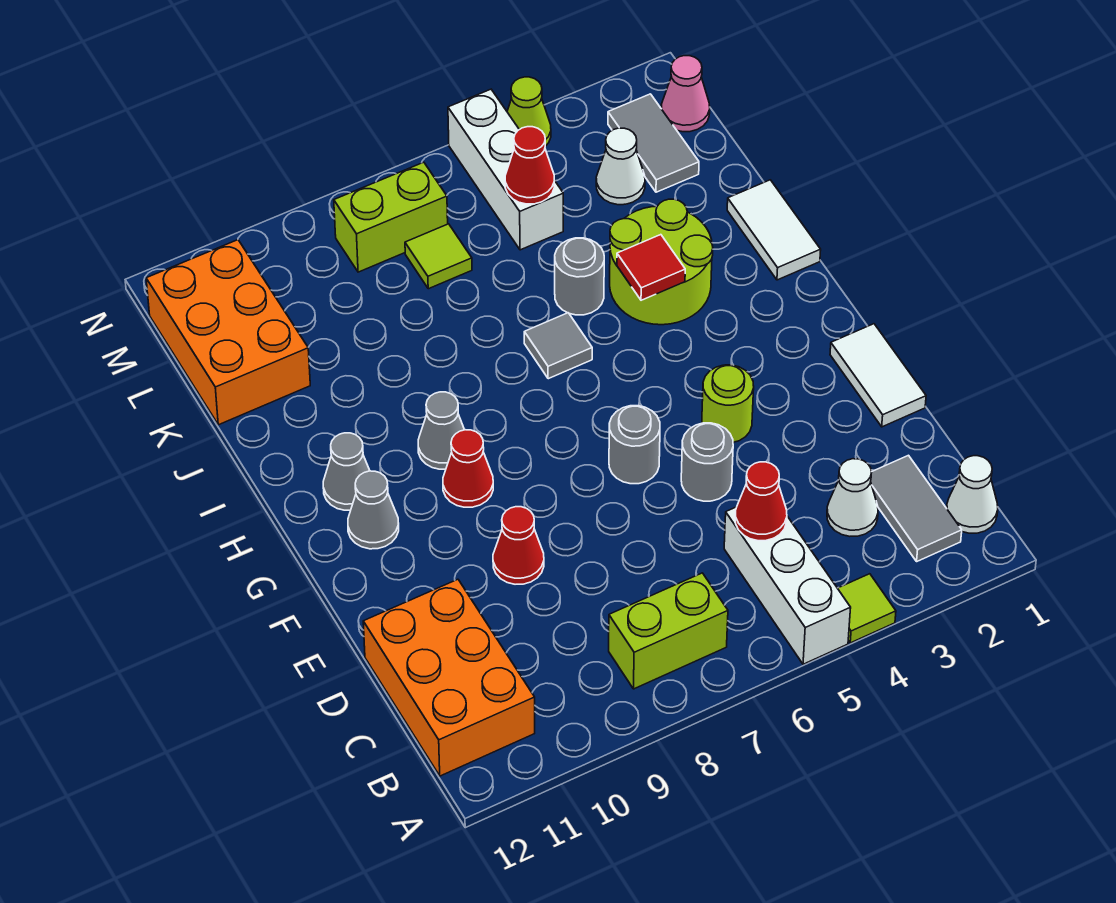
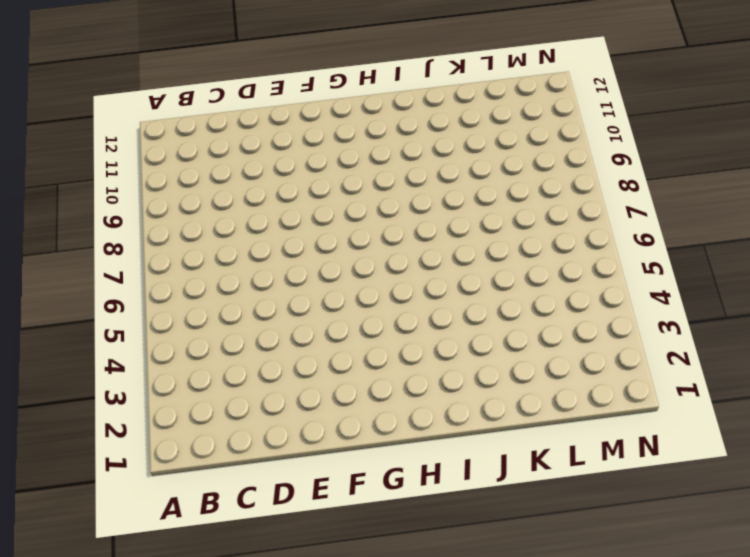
none -> lime tile A4 level 1
none -> white brick A5:C5 level 1
none -> white cone B1 level 1
none -> grey tile B2:C2 level 1

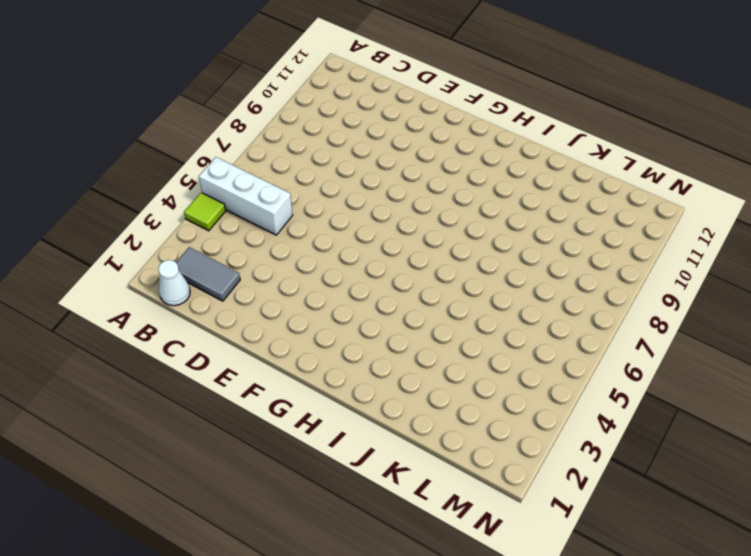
none -> lime brick B7:B8 level 1
none -> orange brick B11:D12 level 1
none -> white cone C3 level 1
none -> white tile E1:F1 level 1

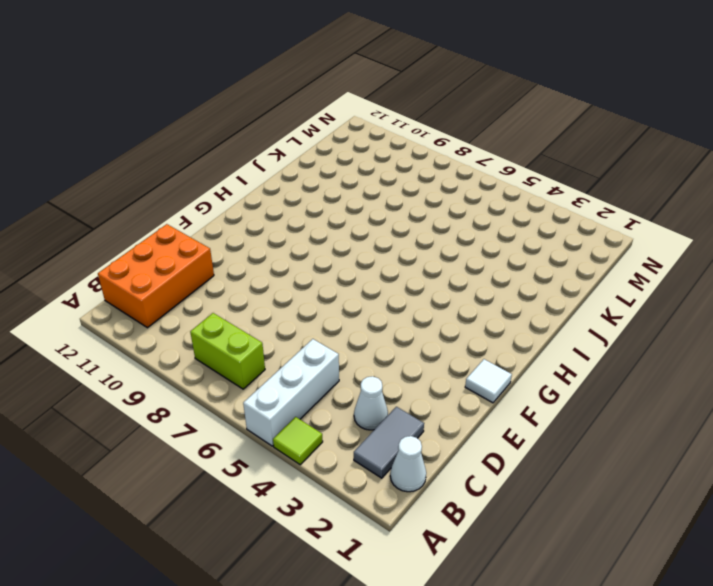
white tile F1 level 1 -> white tile E1:F1 level 1
none -> grey round brick E5 level 1
none -> red cone E9 level 1
none -> lime round brick F4 level 1
none -> grey round brick F6 level 1

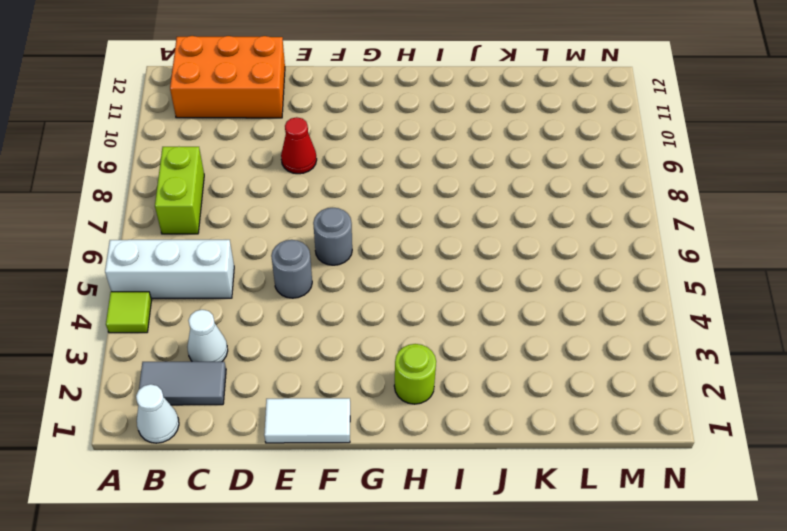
lime round brick H2 level 1 -> lime round brick F4 level 1
none -> red cone G9 level 1
none -> grey cone G11 level 1
none -> grey cone H9 level 1
none -> grey cone H11 level 1

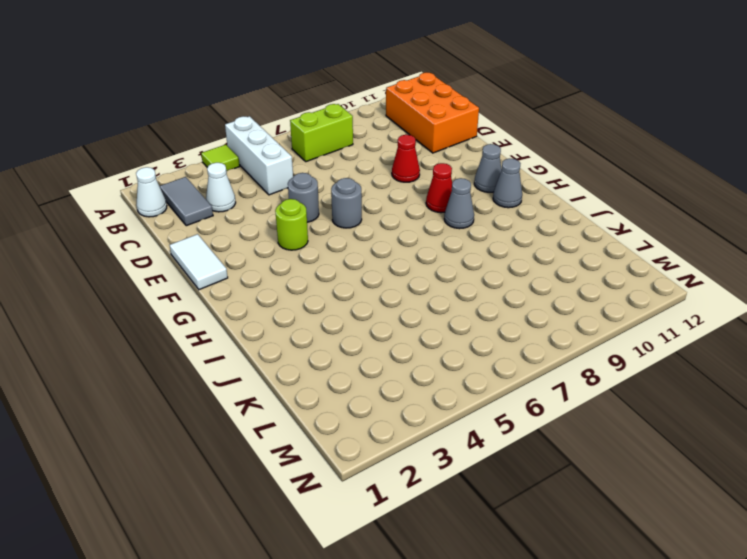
none -> white tile I1:J1 level 1
none -> lime round brick I3:J4 level 1
none -> grey tile I6 level 1
none -> grey round brick J5 level 1

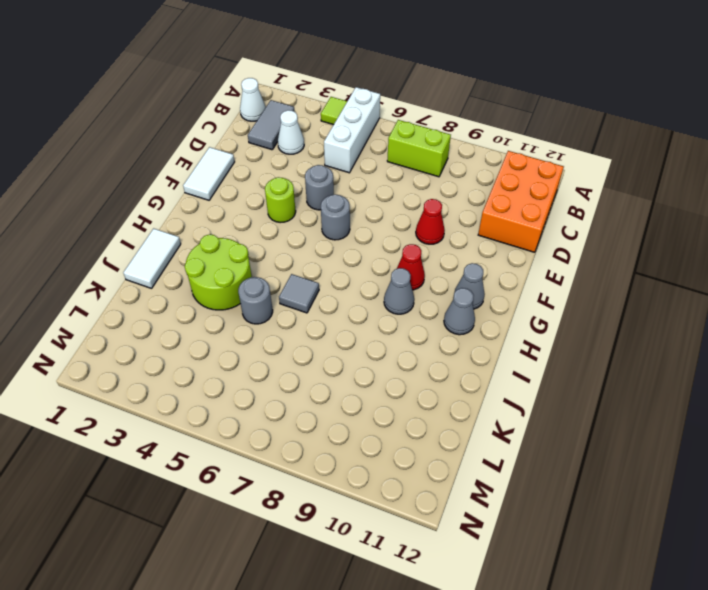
none -> orange brick K11:M12 level 1
none -> grey tile L2:M2 level 1
none -> white cone L3 level 1
none -> white brick L5:N5 level 1

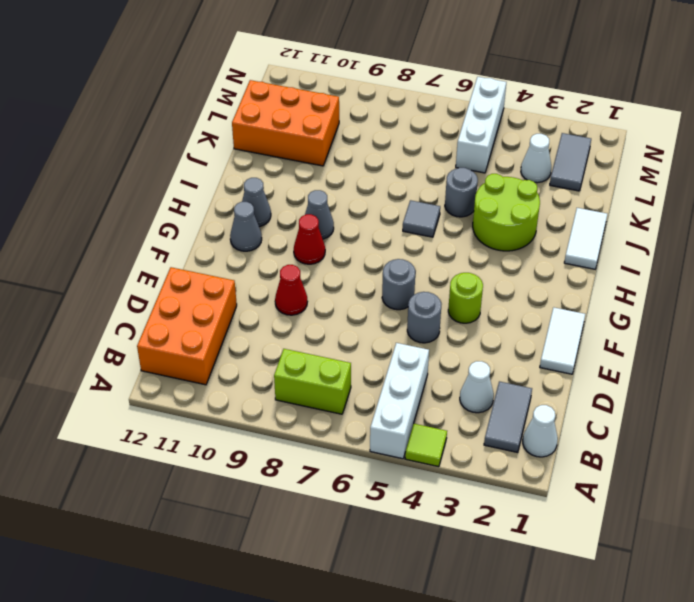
orange brick K10:L12 level 1 -> orange brick K11:M12 level 1
none -> lime tile L7 level 1
none -> pink cone M1 level 1
none -> lime brick M7:M8 level 1
none -> lime cone N4 level 1

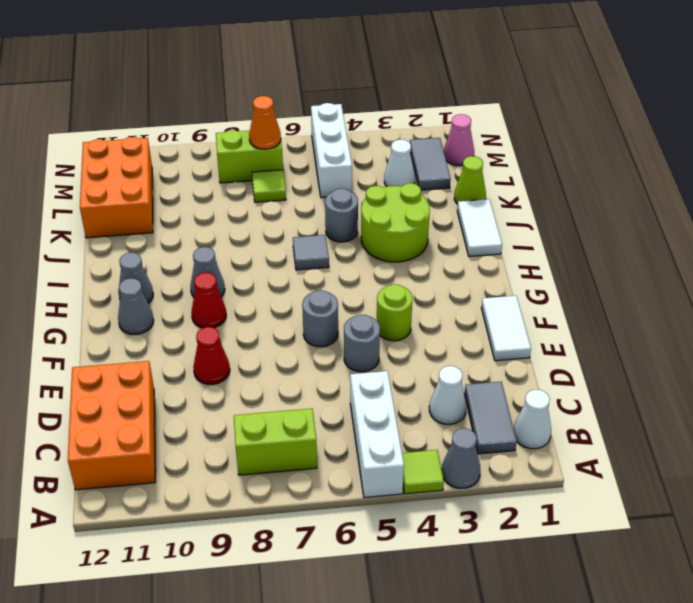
grey cone A3 level 1 -> none
lime cone K1 level 1 -> lime cone N4 level 1
orange cone M7 level 2 -> none
none -> red cone C5 level 2
none -> red tile I4 level 2
none -> red cone L5 level 2

